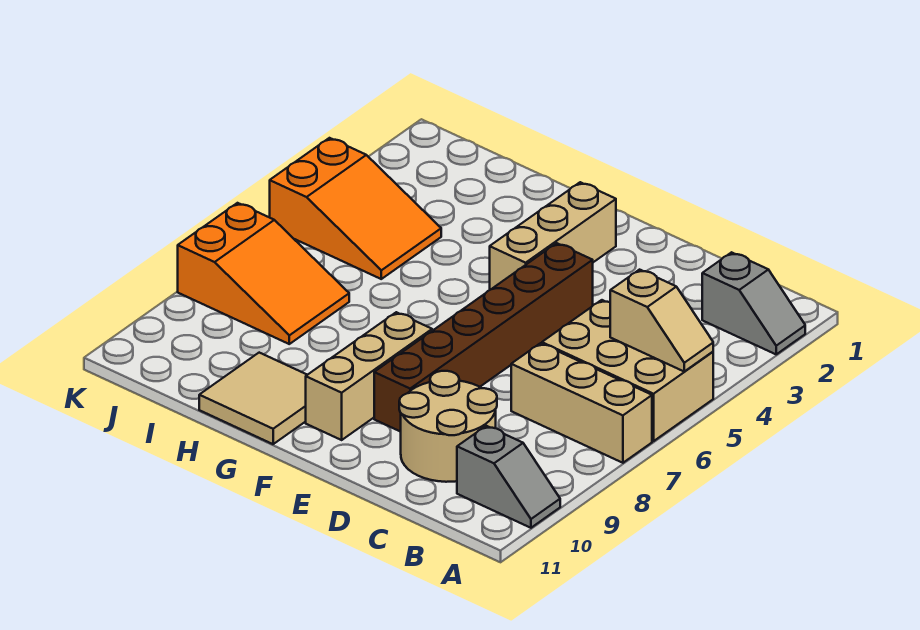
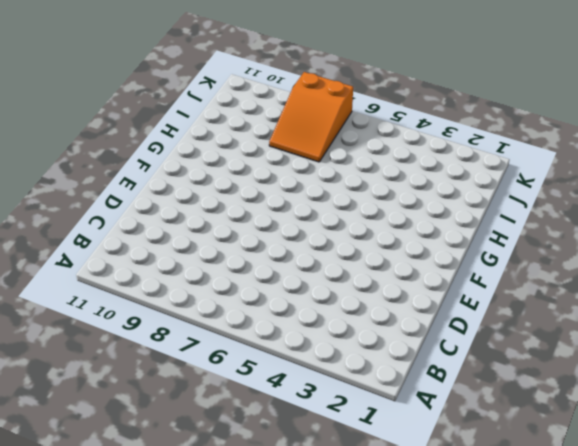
none -> grey slope A2:B2 level 1 top B
none -> tan brick A5:C6 level 1
none -> tan brick A7:C7 level 1

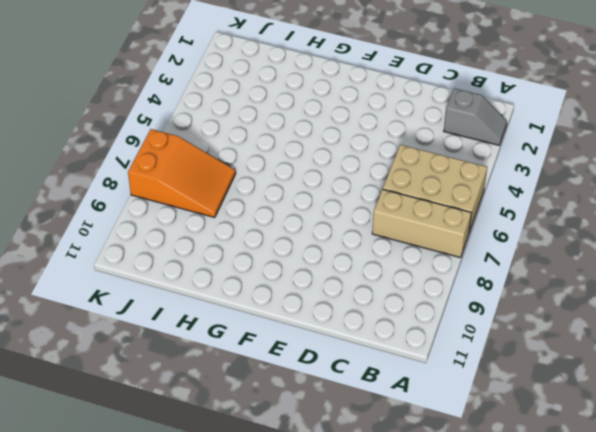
none -> grey slope A10:B10 level 1 top B
none -> tan round brick C9:D10 level 1
none -> brown brick E4:E9 level 1

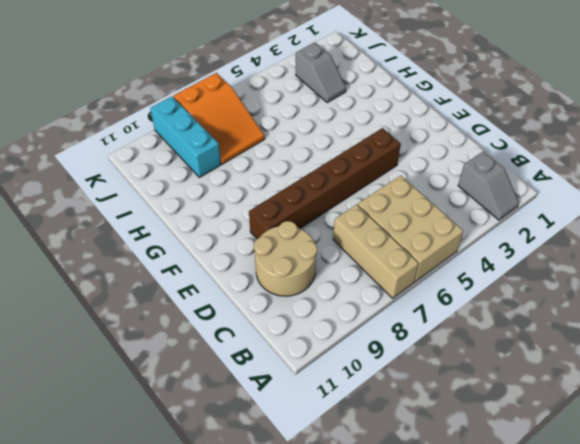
grey slope I3:J3 level 1 top J -> grey slope A10:B10 level 1 top B
cyan brick I9:K9 level 1 -> none
none -> tan brick F2:F4 level 1
none -> tan brick F8:F10 level 1
none -> tan tile G10:H11 level 1

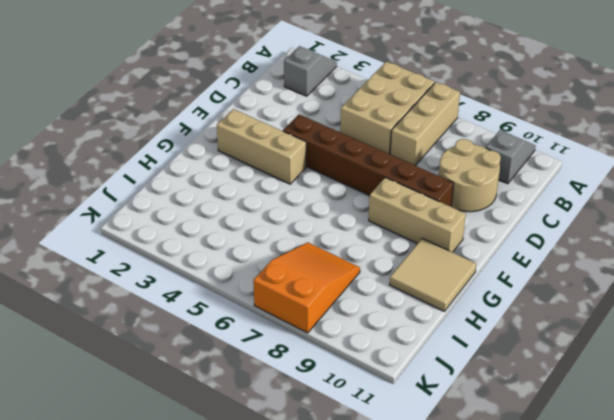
none -> orange slope I4:K5 level 1 top K
none -> tan slope A5:B5 level 2 top B

